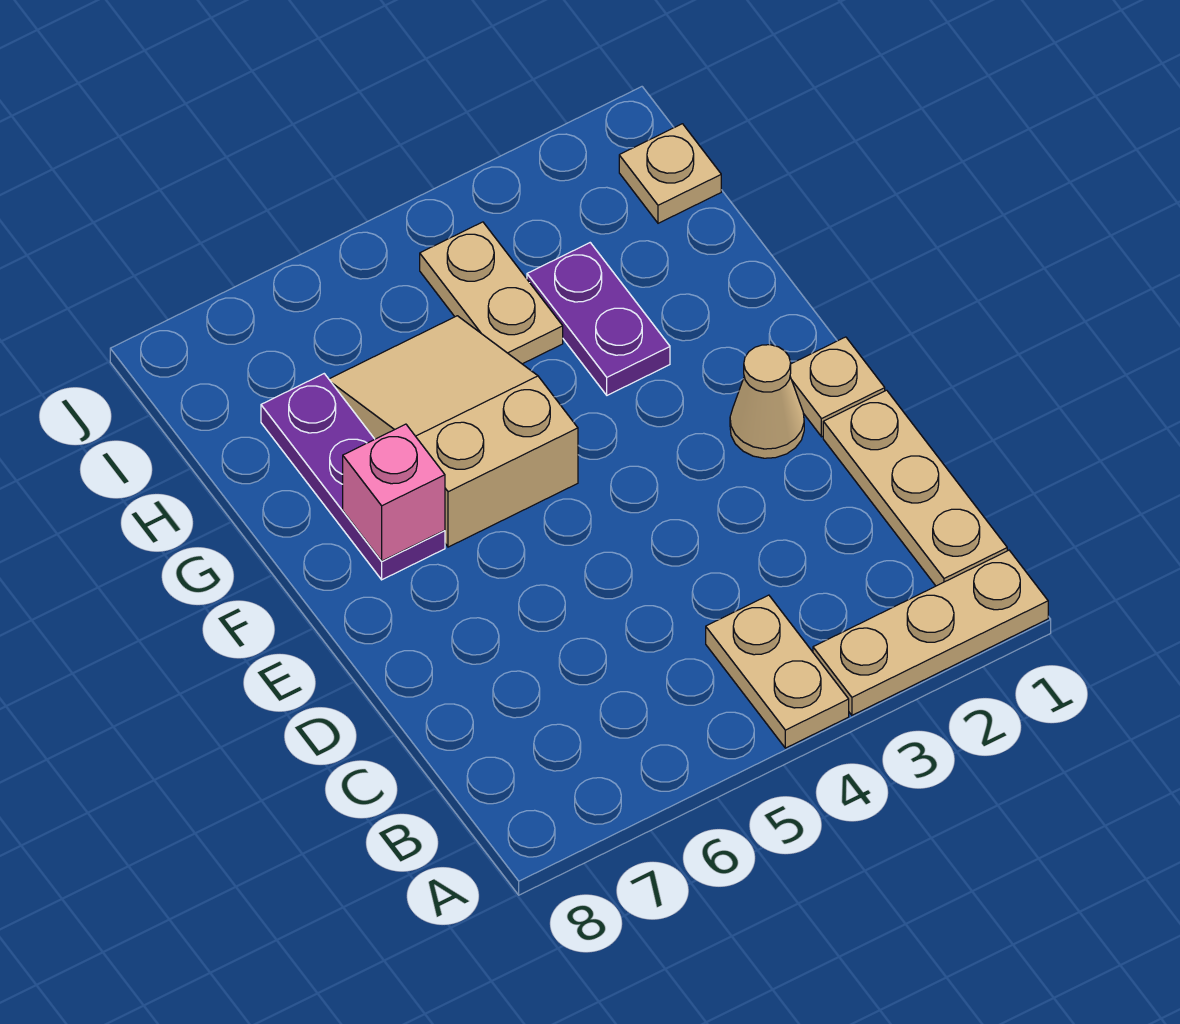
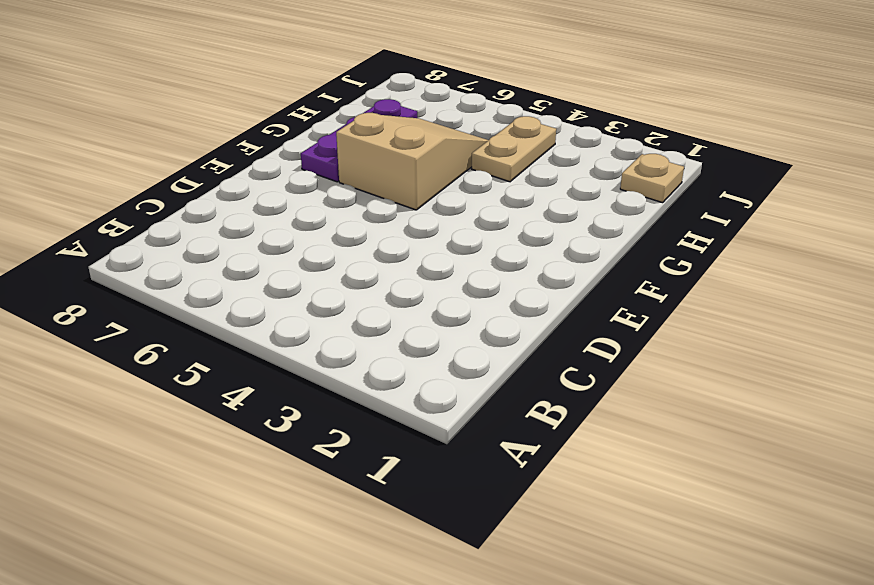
none -> tan plate A1:A3 level 1
none -> tan plate A4:B4 level 1

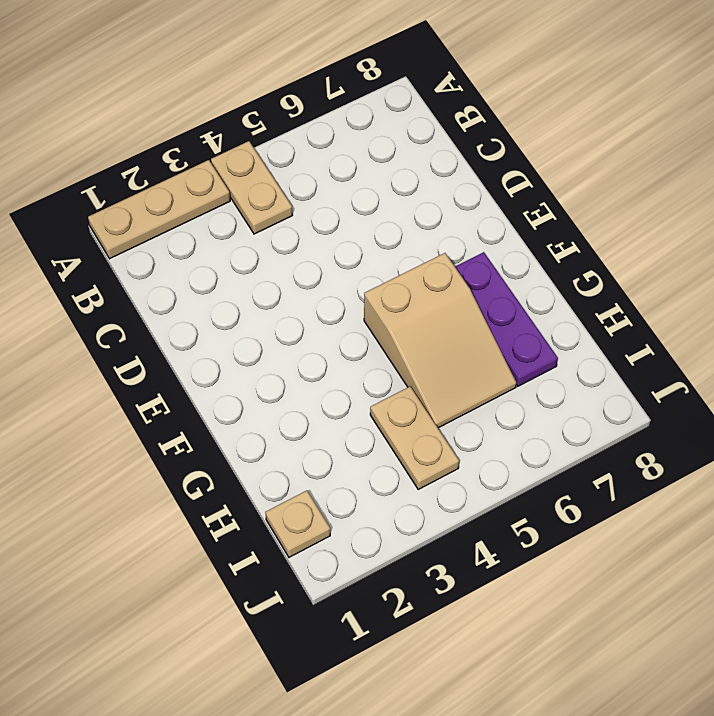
none -> tan plate B1:D1 level 1
none -> tan plate E1 level 1

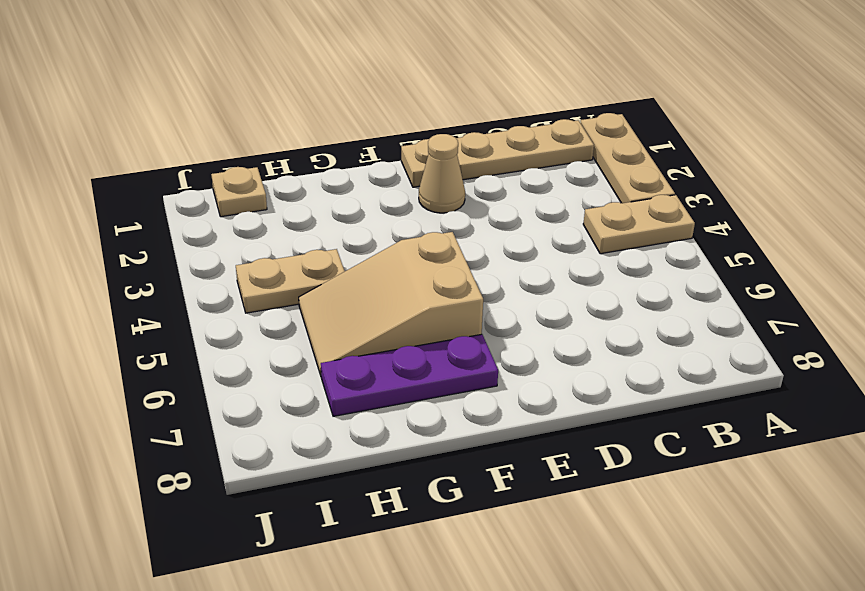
none -> purple plate G3:H3 level 1
none -> pink brick F7 level 2

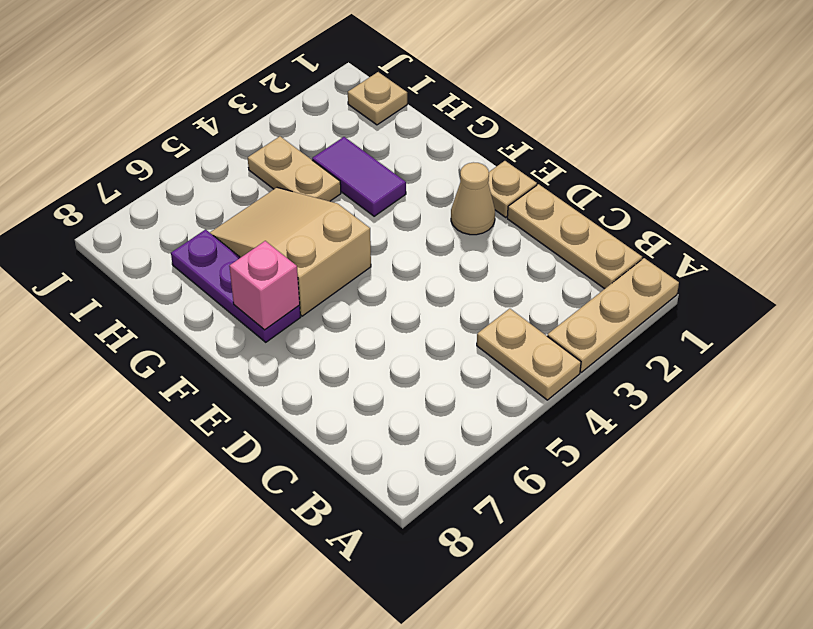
purple tile G3:H3 level 1 -> purple plate G3:H3 level 1

